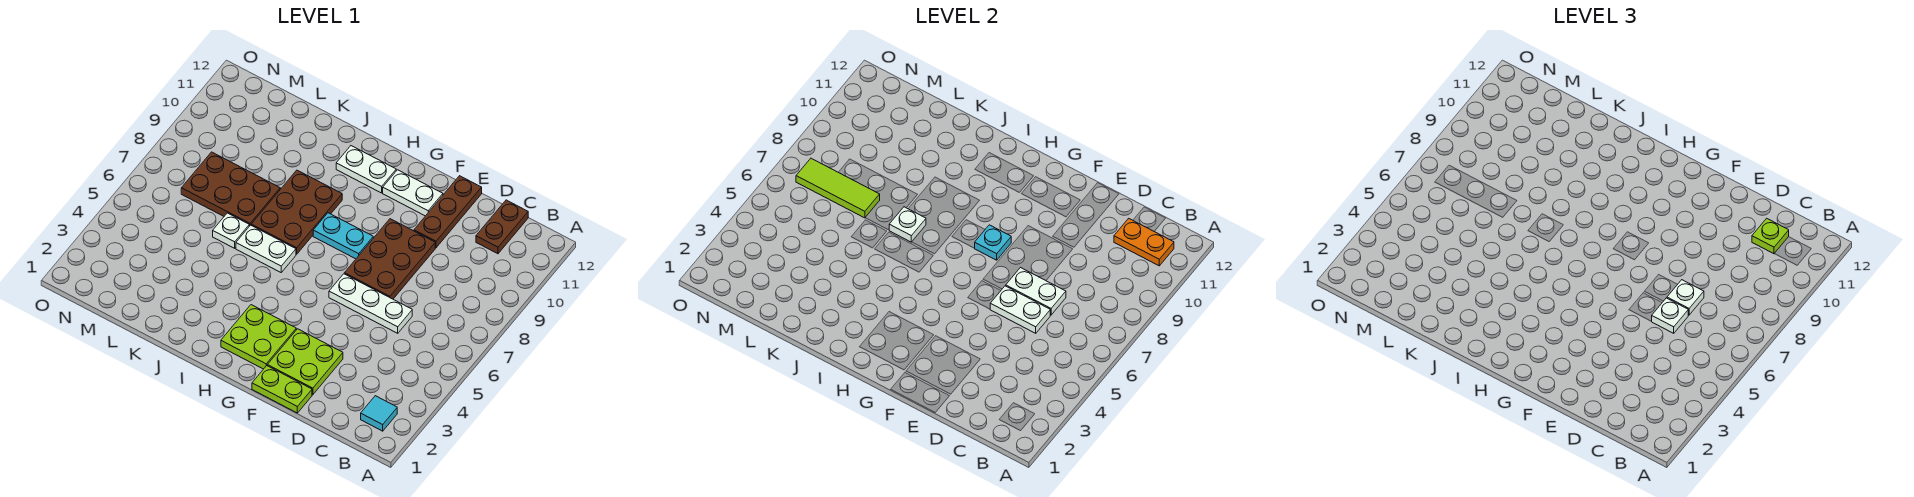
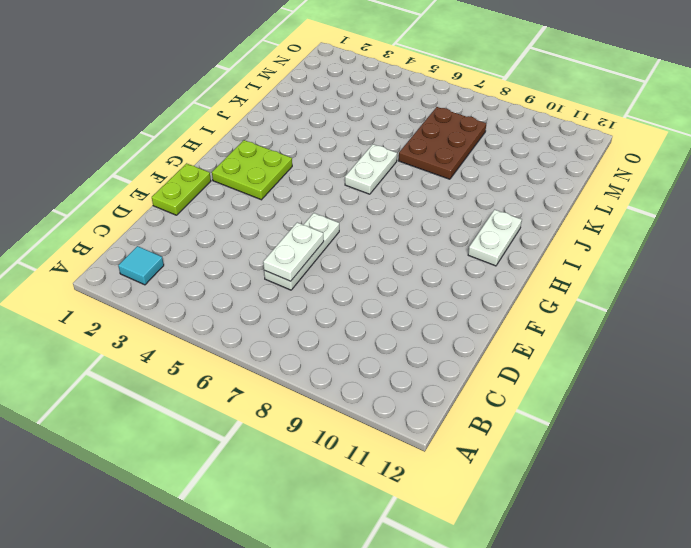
none -> brown plate C11:C12 level 1
none -> lime plate E2:F3 level 1
none -> brown plate E7:F9 level 1

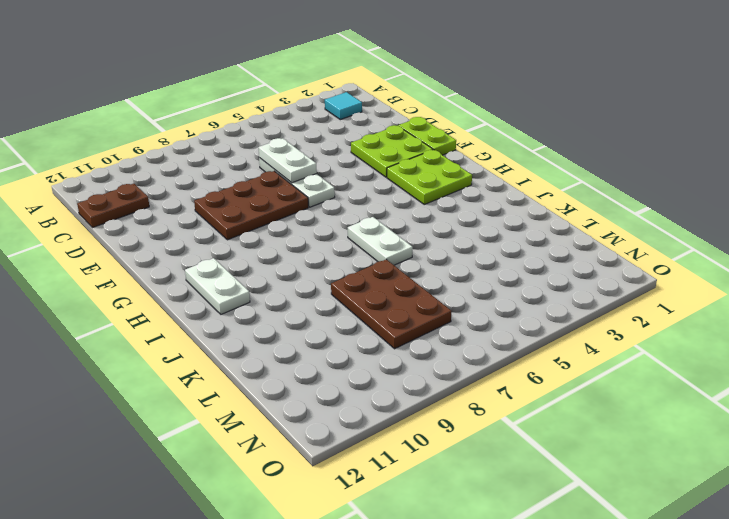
none -> brown plate E10:E12 level 1
none -> white plate F11:G11 level 1
none -> cyan plate G8:H8 level 1

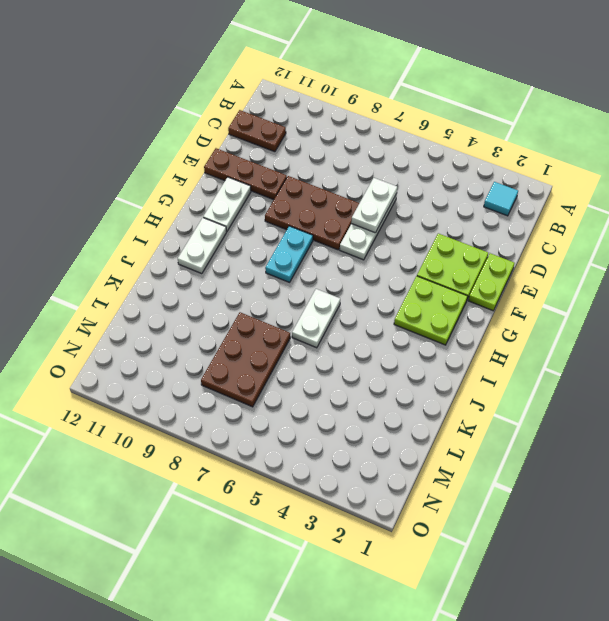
none -> brown plate I7:J9 level 1
none -> white plate K6 level 1
none -> orange plate B11:C11 level 2

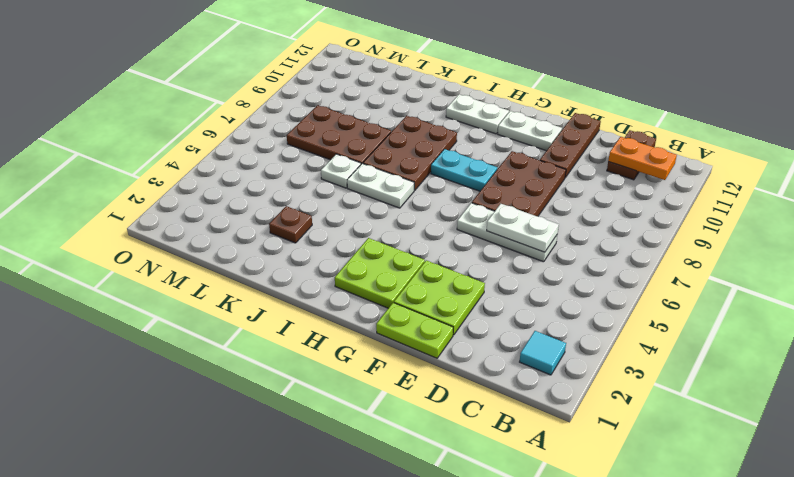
brown plate K3 level 1 -> none
none -> white plate D7:E7 level 2
none -> cyan plate G8 level 2
none -> white plate J7 level 2

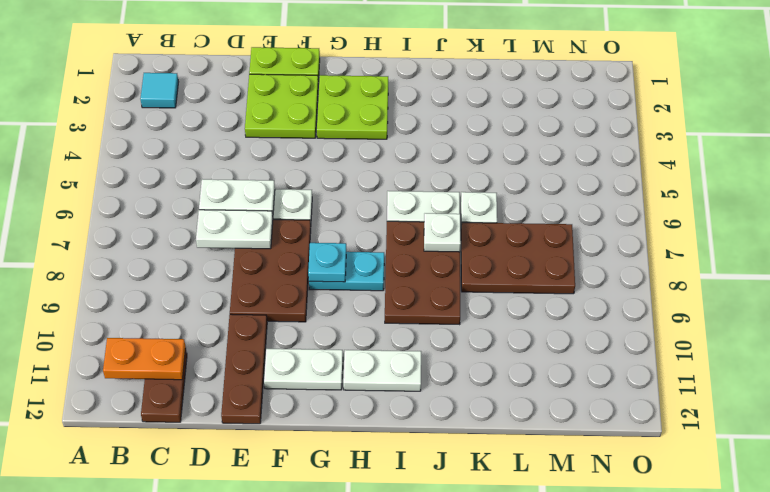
none -> lime tile L7:N7 level 2
none -> lime plate C11 level 3
none -> white plate D6 level 3

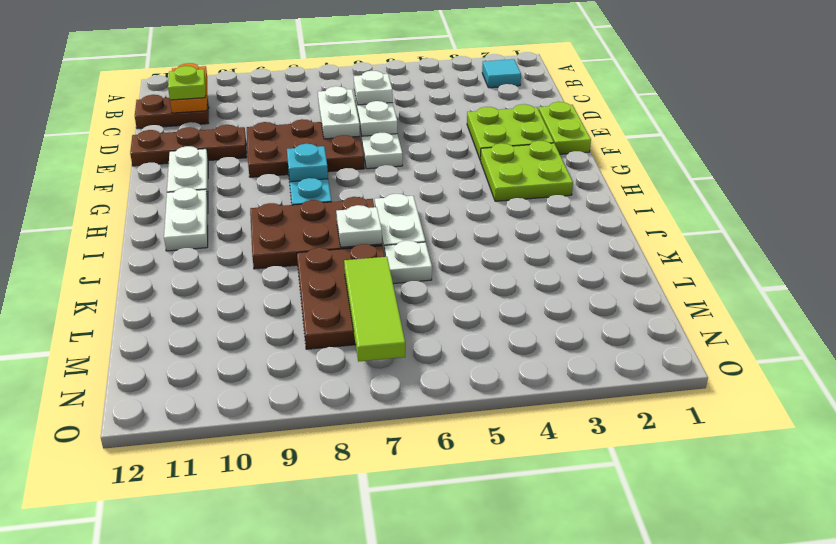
none -> white plate D7 level 3

